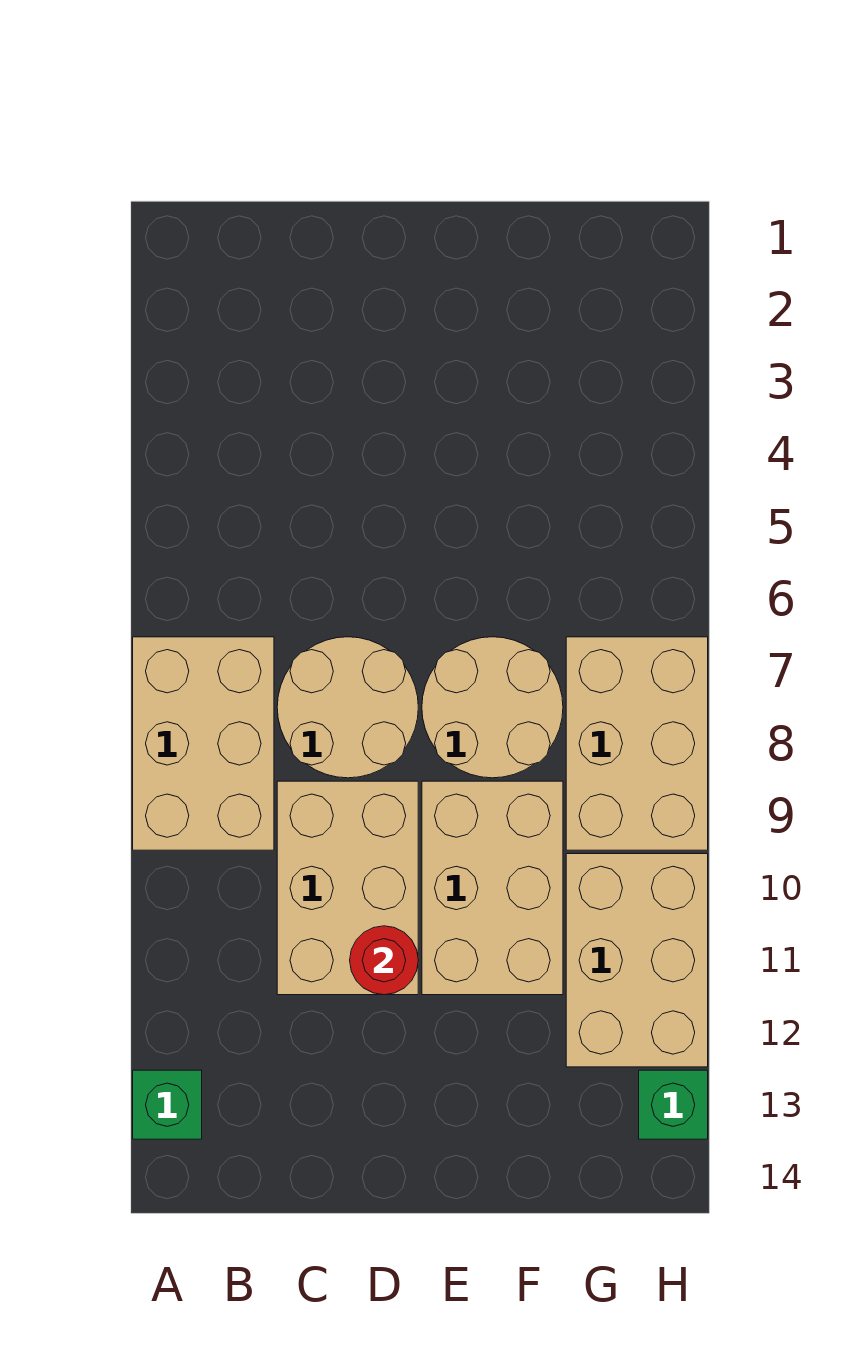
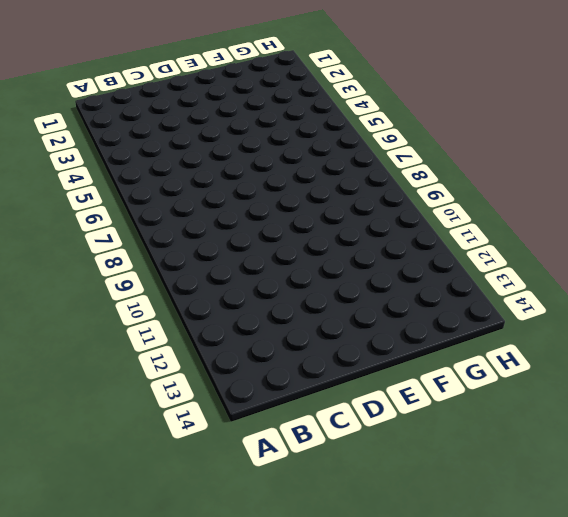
none -> tan brick A7:B9 level 1
none -> green brick A13 level 1

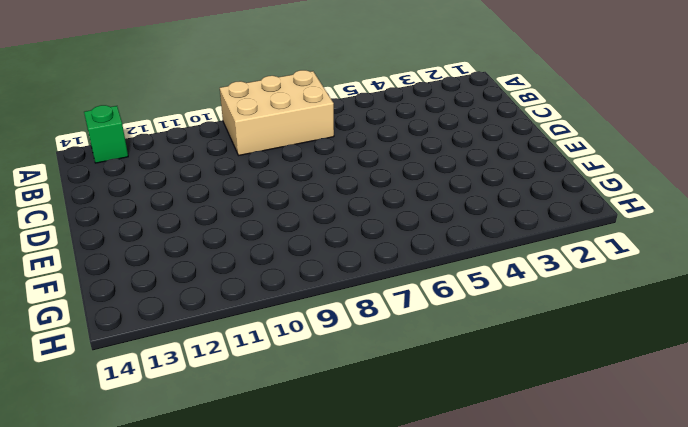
none -> tan round brick C7:D8 level 1
none -> tan brick C9:D11 level 1

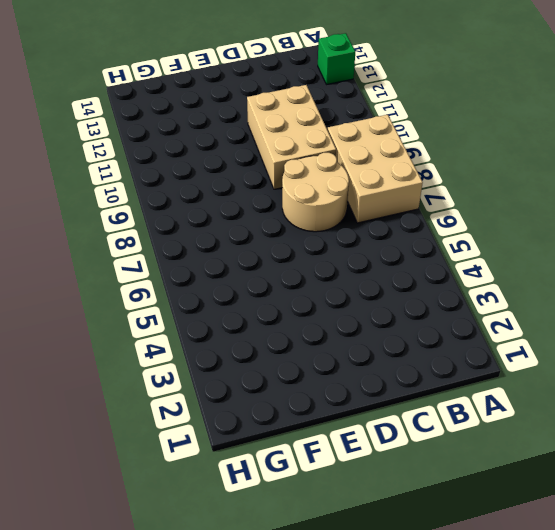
none -> tan round brick E7:F8 level 1
none -> tan brick E9:F11 level 1

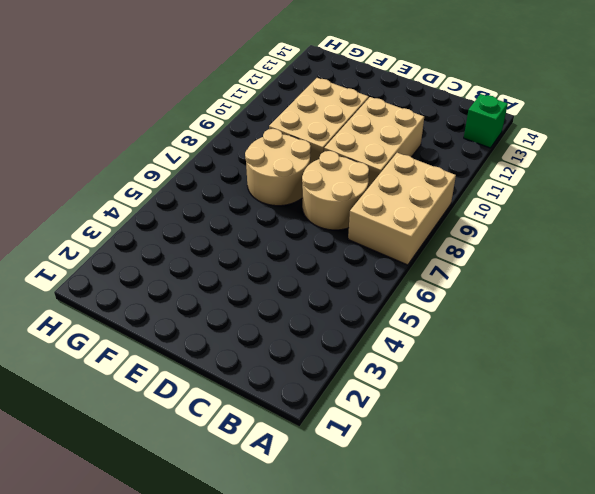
none -> tan brick G7:H9 level 1
none -> tan brick G10:H12 level 1

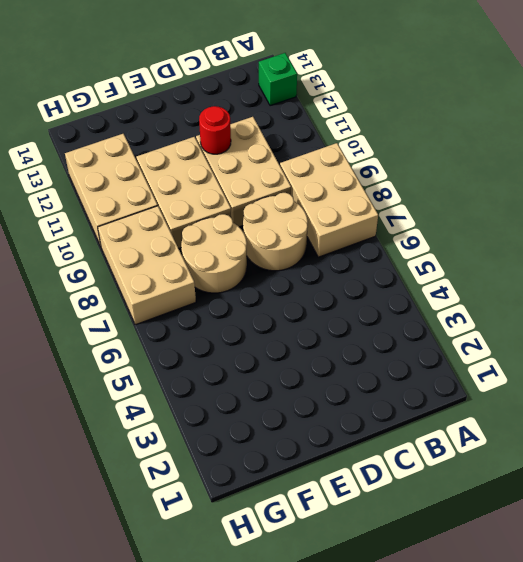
none -> green brick H13 level 1

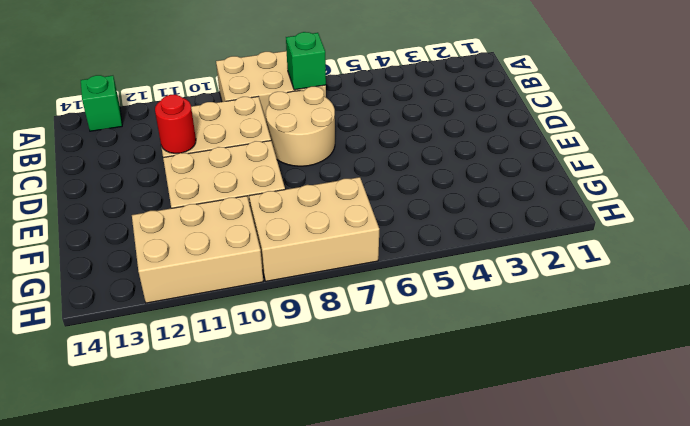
green brick B7 level 2 -> green brick H13 level 1
none -> tan round brick E7:F8 level 1

